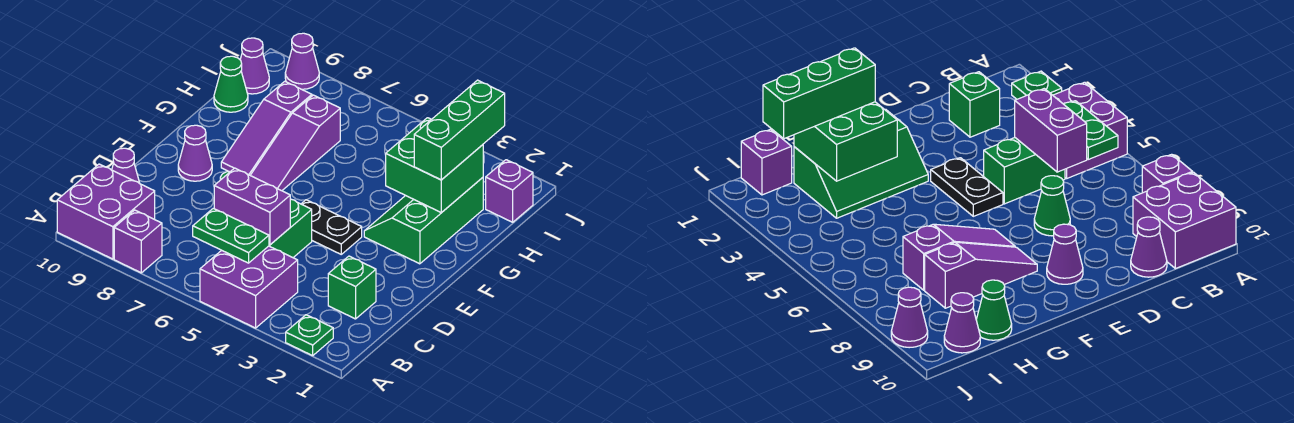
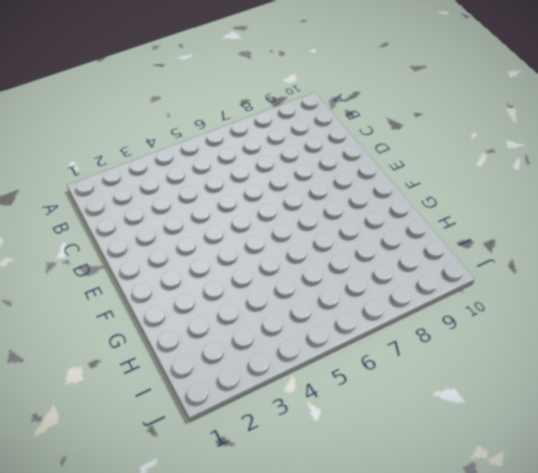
none -> green plate A2 level 1
none -> purple brick A4:B5 level 1
none -> purple brick A8 level 1

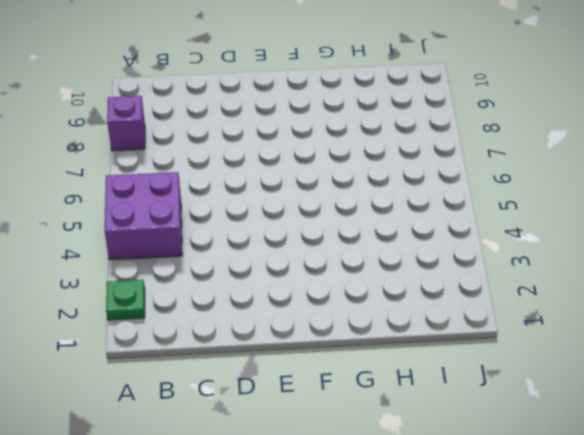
none -> purple brick A9:B10 level 1
none -> green brick C2 level 1
none -> green brick C5:D5 level 1

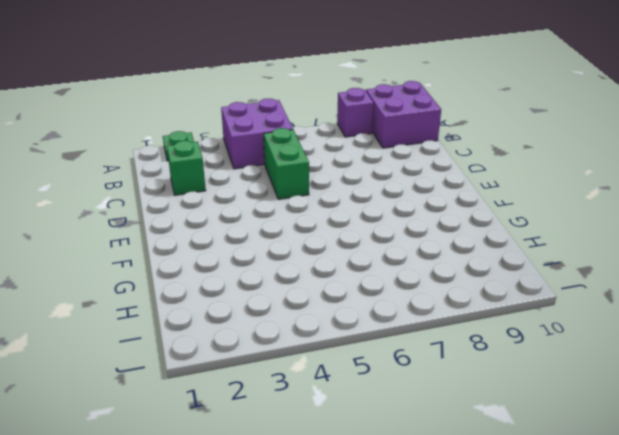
none -> purple cone C10 level 1
none -> green cone D7 level 1
none -> black plate E4:E5 level 1

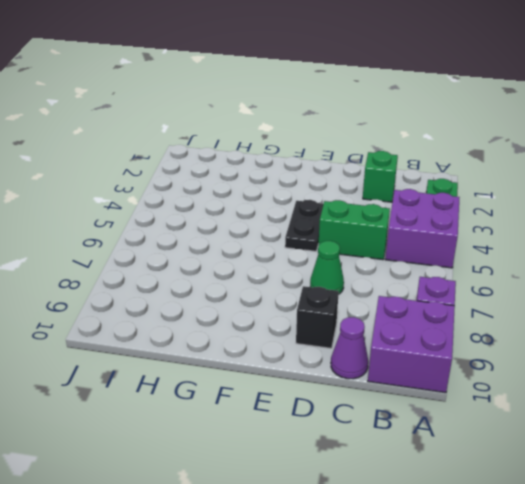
black brick D9 level 1 -> none
none -> purple cone E9 level 1
none -> green slope F2:H3 level 1 top 2
none -> purple slope F7:H7 level 1 top H

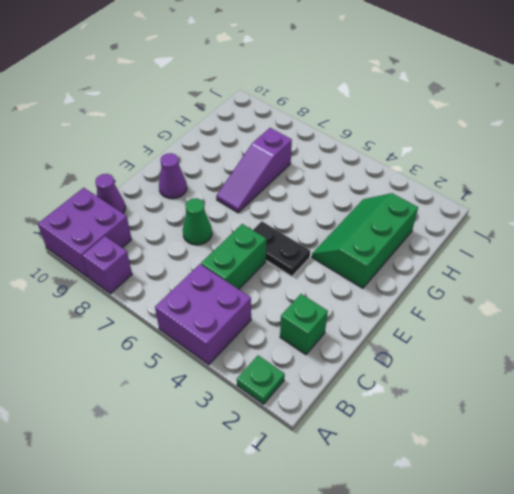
none -> purple slope F8:H8 level 1 top H
none -> green cone H10 level 1
none -> purple brick I1 level 1

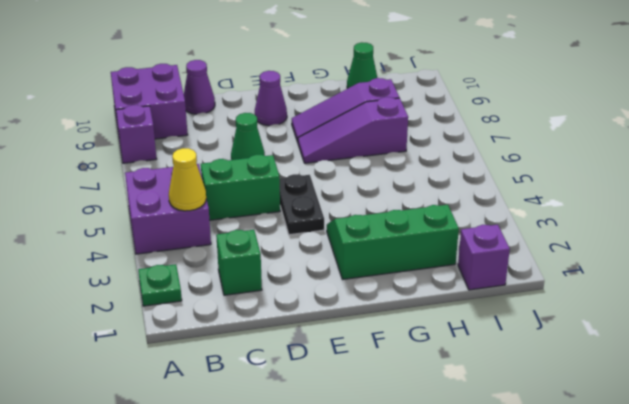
yellow cone B4 level 2 -> none
none -> purple cone I10 level 1
none -> purple cone J9 level 1
none -> green plate B5:B6 level 2

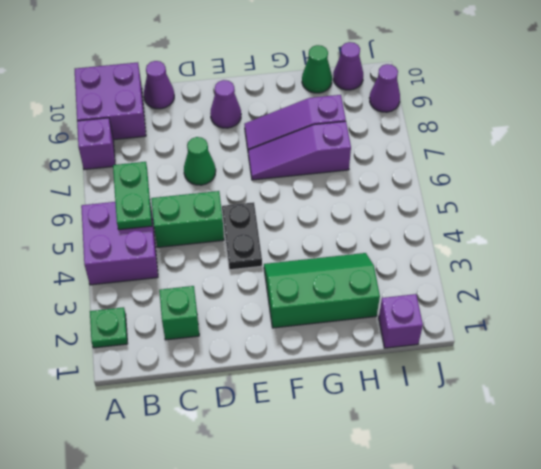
none -> purple brick C5:C6 level 2
none -> green brick G2:H3 level 2
none -> green brick G2:I2 level 3

